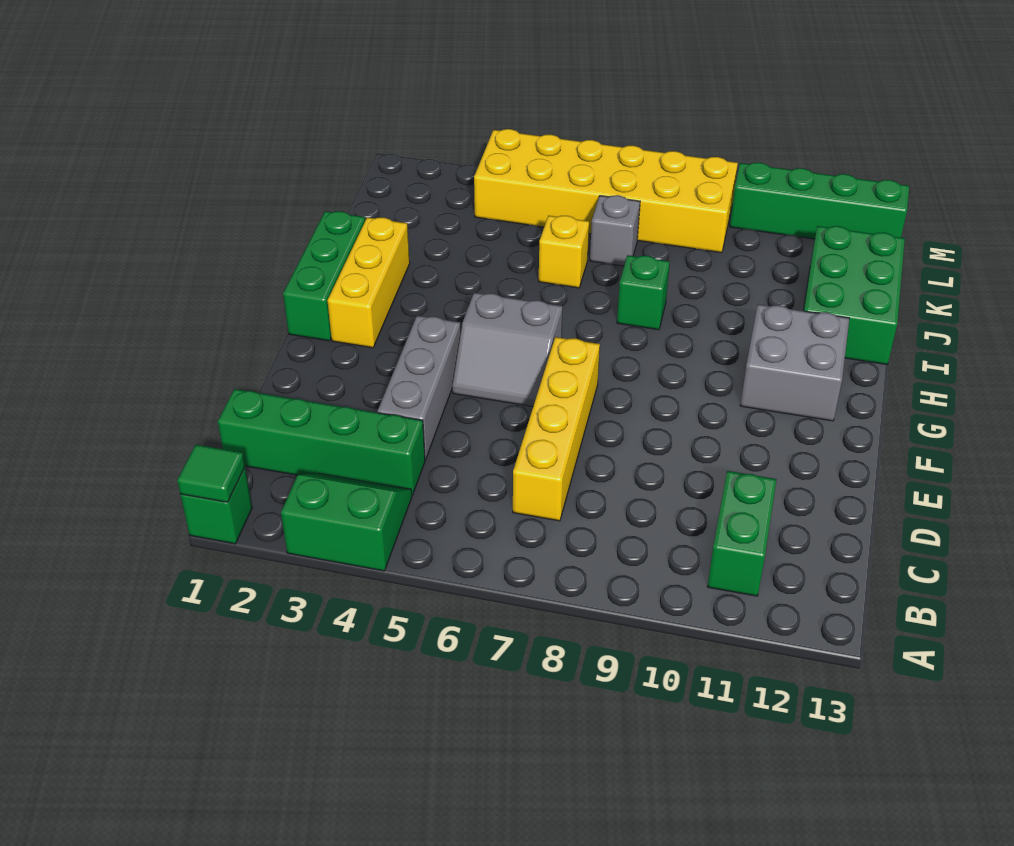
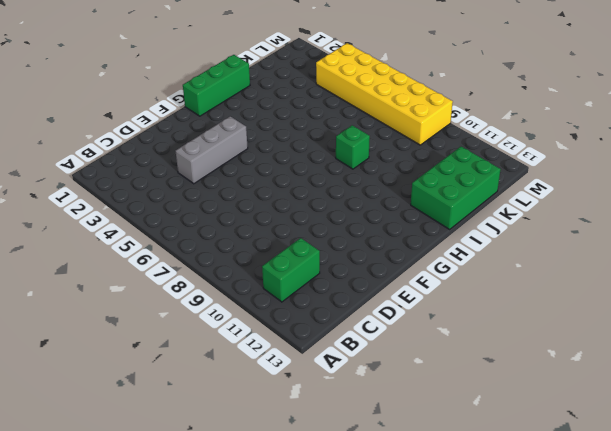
none -> green brick A1 level 1
none -> green slope A3:B4 level 1 top A
none -> green brick C1:C4 level 1

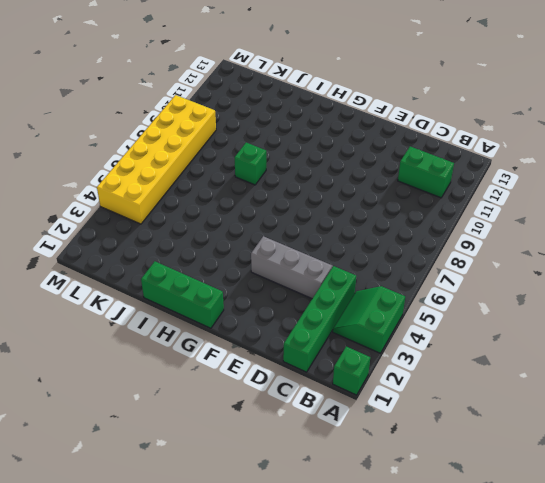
none -> yellow brick C7:F7 level 1
none -> grey slope F5:G6 level 1 top G
none -> yellow brick G2:I2 level 1

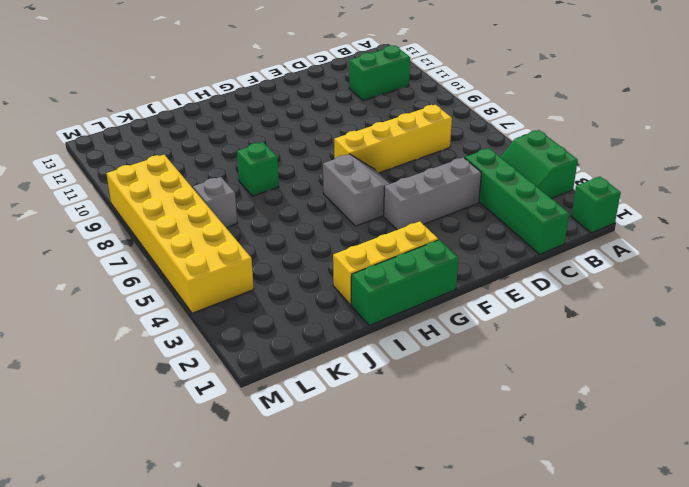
none -> grey brick G11:H12 level 1
none -> green brick I12:K13 level 1
none -> yellow brick J6 level 1

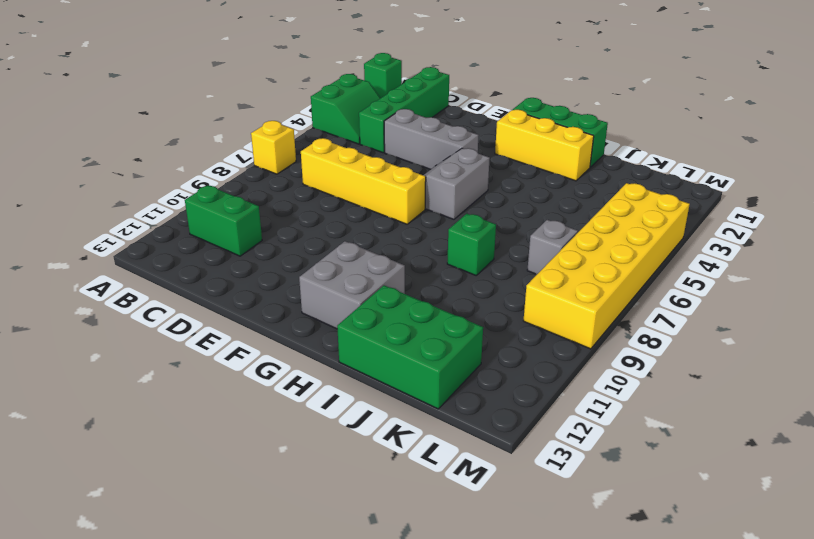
yellow brick A7 level 1 -> yellow brick J6 level 1
none -> green brick M10:M13 level 1
none -> green tile A1 level 2

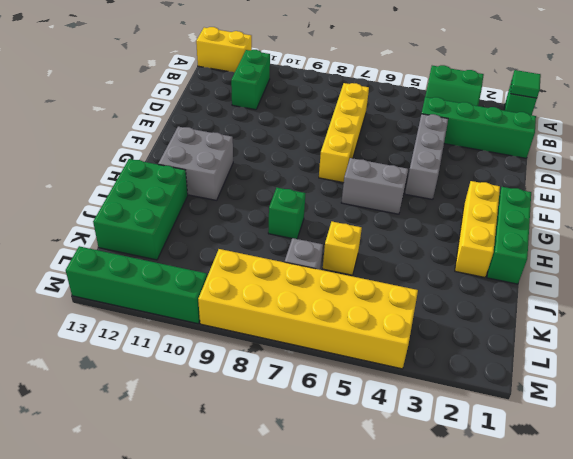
yellow brick A12:A13 level 1 -> none

